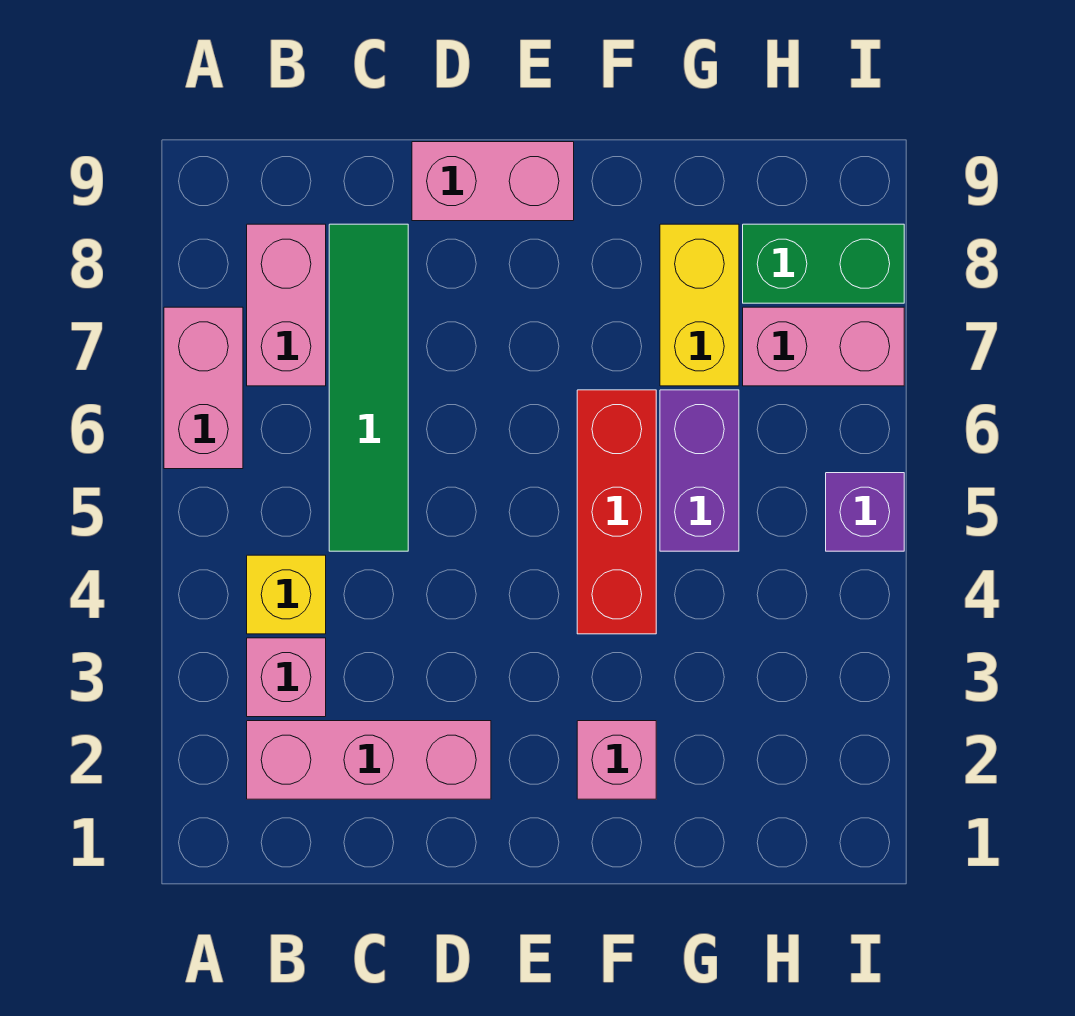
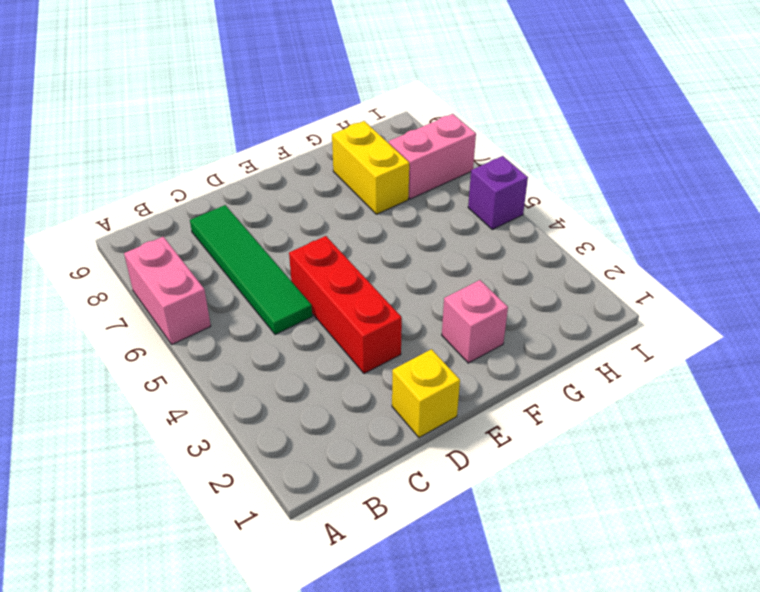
yellow brick D1 level 1 -> yellow brick B4 level 1
red brick D3:D5 level 1 -> red brick F4:F6 level 1
none -> pink brick B2:D2 level 1
none -> pink brick B3 level 1
none -> pink brick B7:B8 level 1

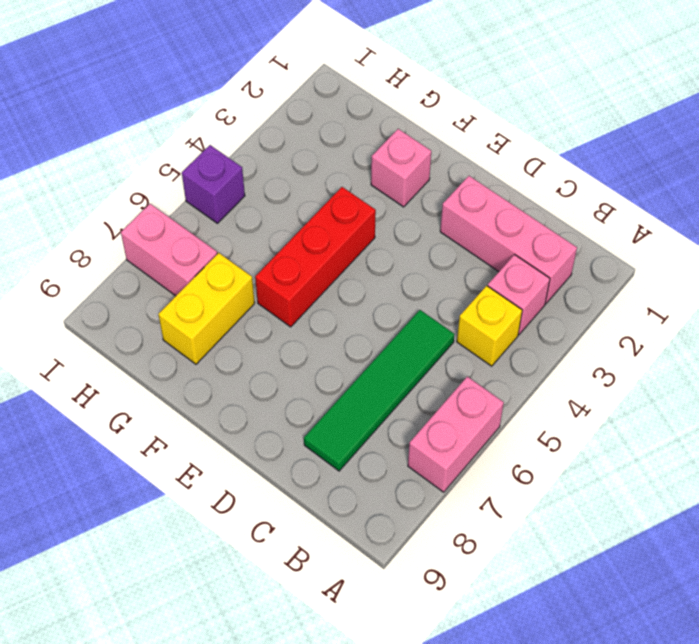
none -> pink brick B7:B8 level 1
none -> pink brick D9:E9 level 1
none -> purple brick G5:G6 level 1

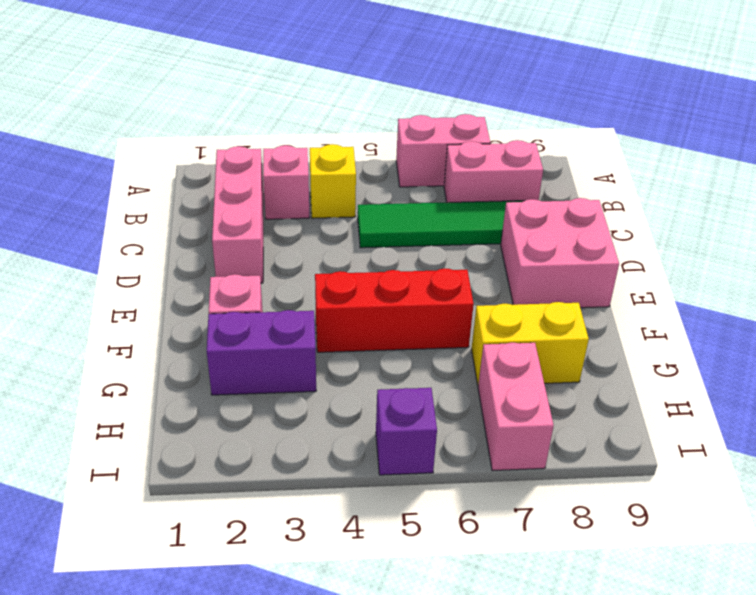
pink brick D8:E9 level 1 -> pink brick D9:E9 level 1
purple brick G2:G3 level 1 -> purple brick G5:G6 level 1
none -> green brick H8:I8 level 1

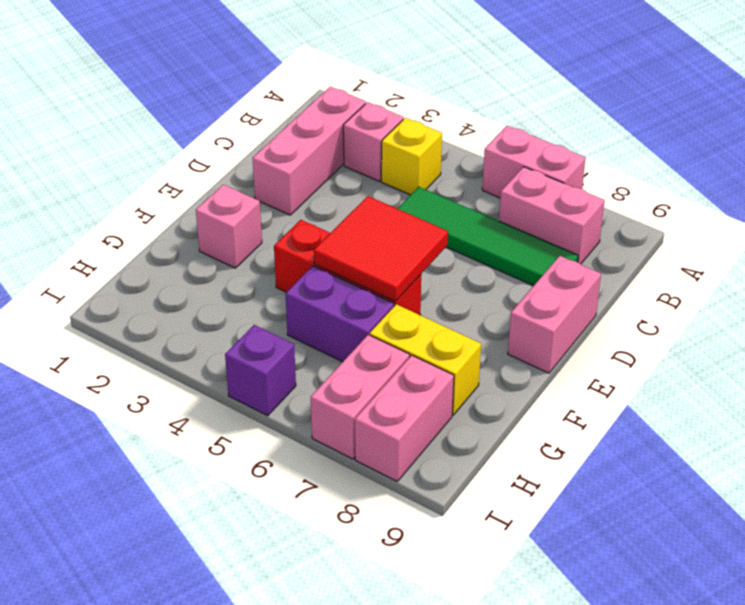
red tile E5:F6 level 2 -> none
pink brick H8:I8 level 1 -> green brick H8:I8 level 1

